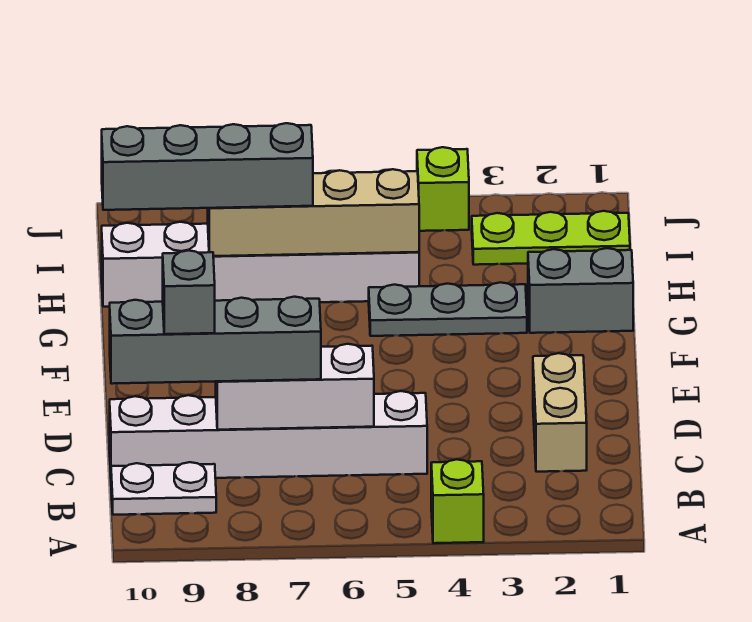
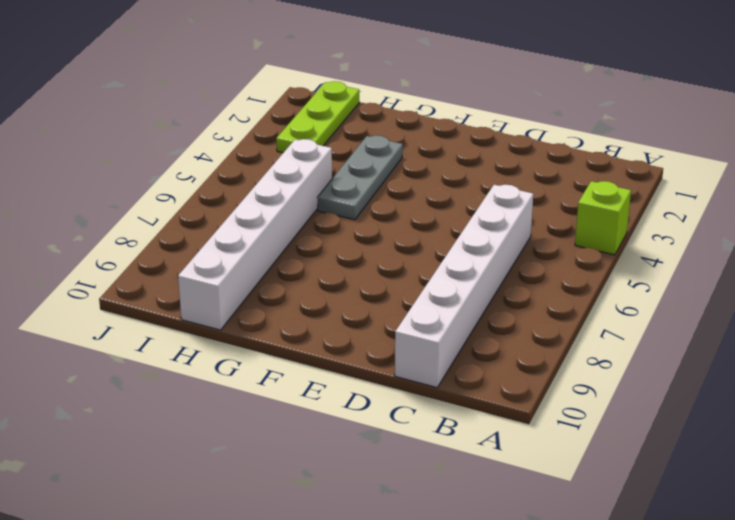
none -> white plate B9:B10 level 1
none -> tan brick C2:D2 level 1
none -> grey brick G1:G2 level 1

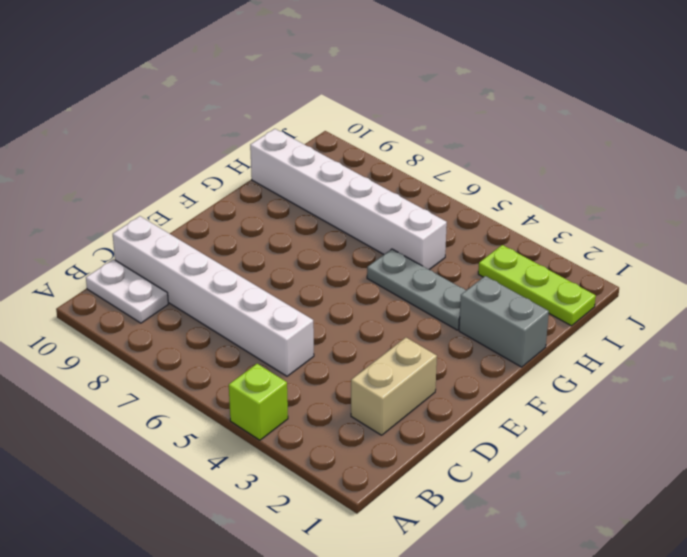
none -> lime brick J4 level 1
none -> white brick C6:C8 level 2
none -> tan brick H5:H8 level 2

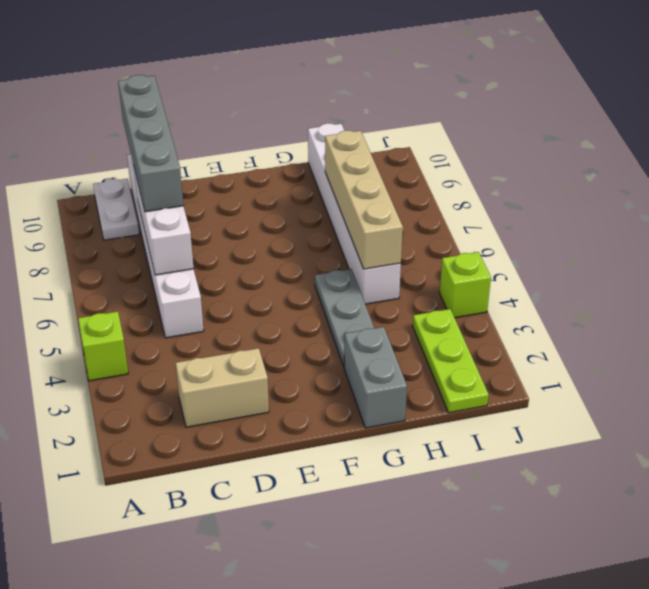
none -> grey brick H7:H10 level 3
none -> grey brick C9 level 4

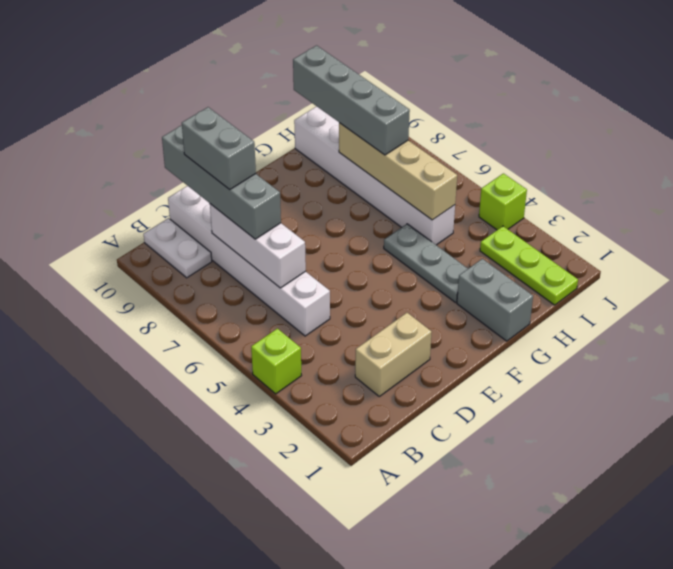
grey brick C8:C9 level 4 -> grey brick C9 level 4

